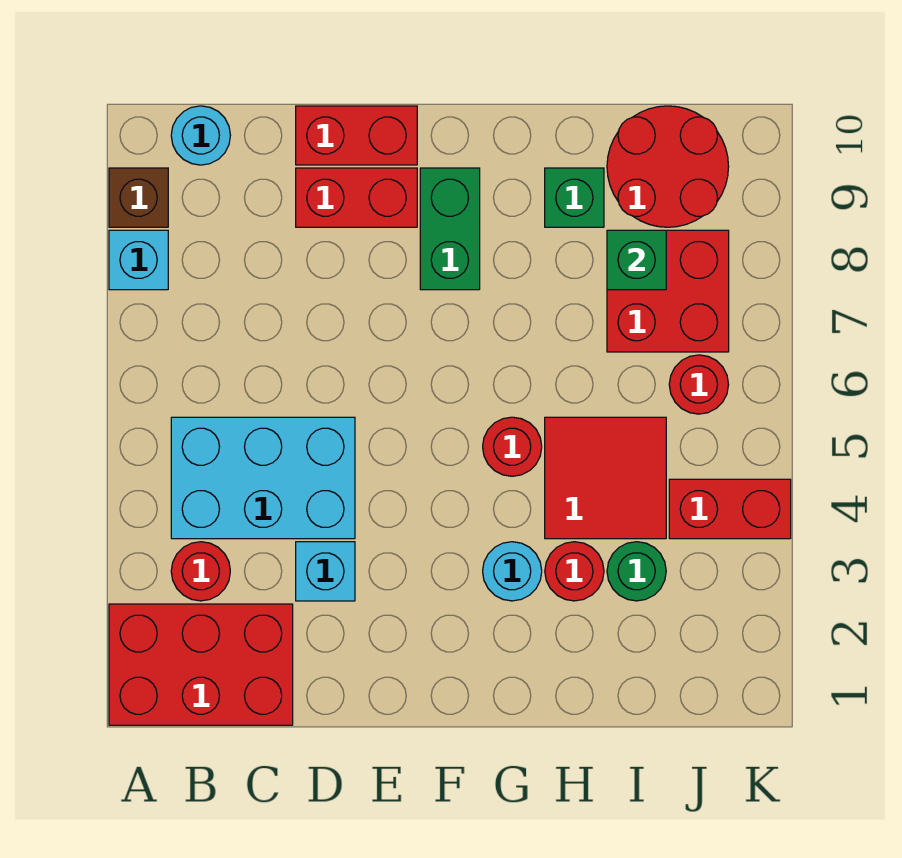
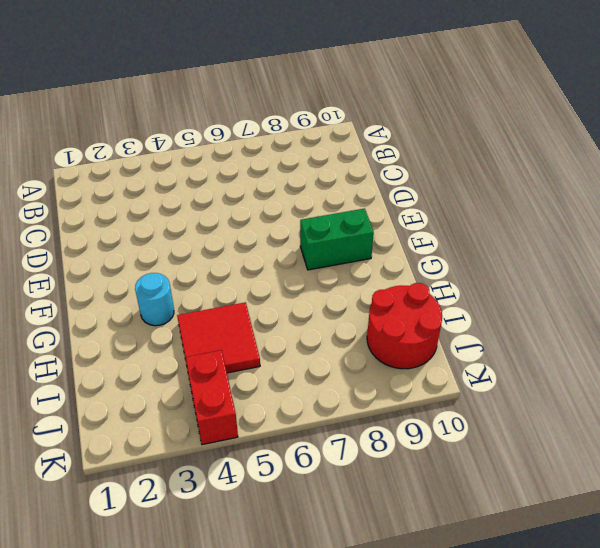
none -> red brick A1:C2 level 1
none -> cyan brick A8 level 1
none -> brown brick A9 level 1

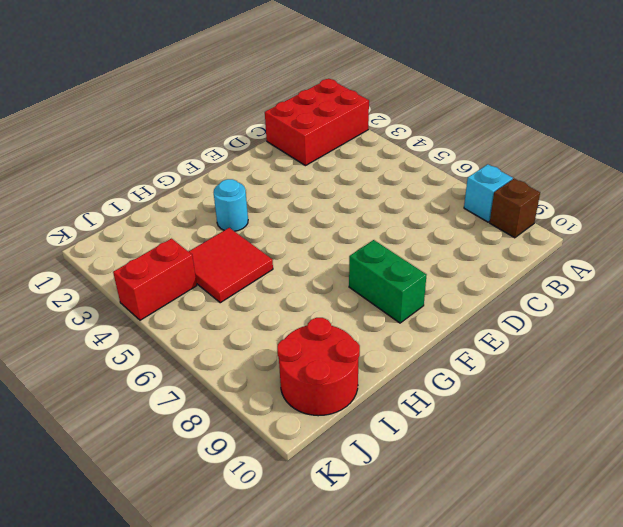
none -> red round brick B3 level 1
none -> cyan brick B4:D5 level 1
none -> cyan round brick B10 level 1

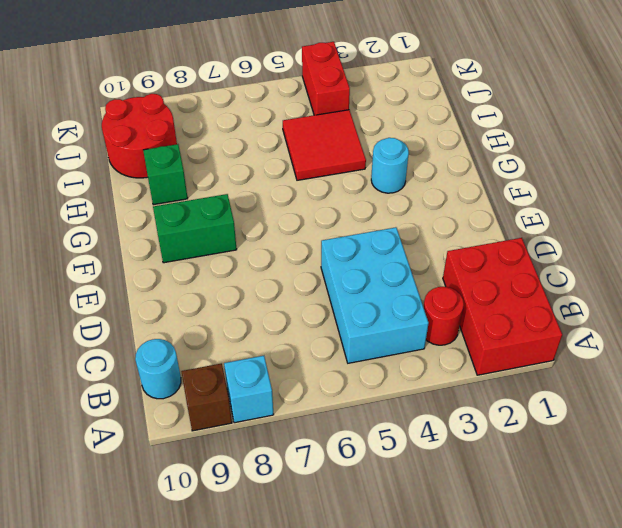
none -> cyan brick D3 level 1
none -> red brick D9:E9 level 1
none -> red brick D10:E10 level 1

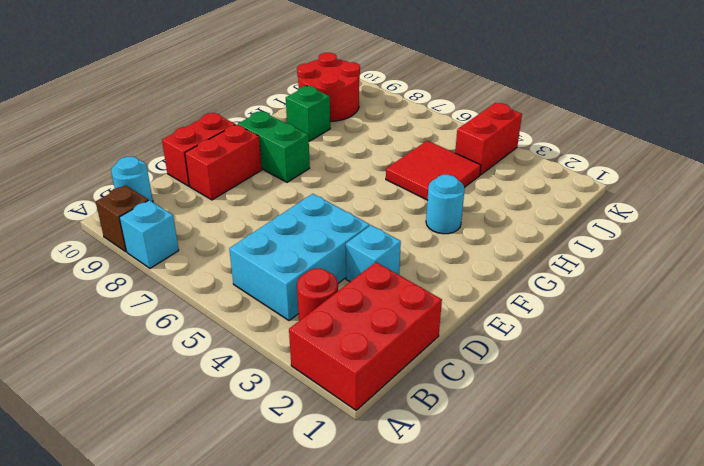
none -> red round brick G5 level 1
none -> red round brick H3 level 1
none -> green round brick I3 level 1

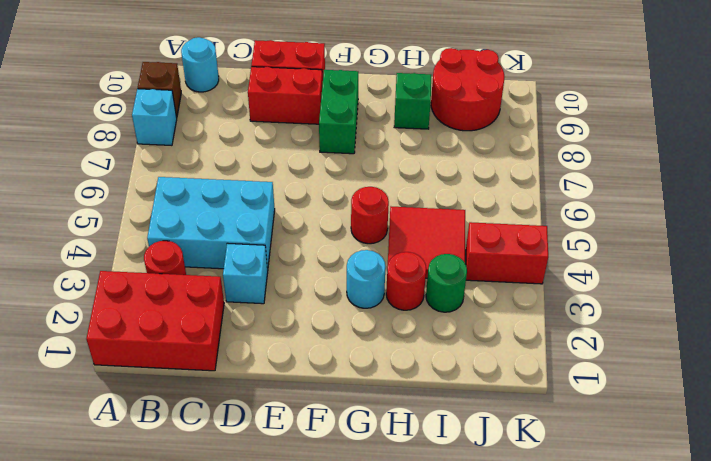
none -> red brick I7:J8 level 1
none -> red round brick J6 level 1
none -> green brick I8 level 2

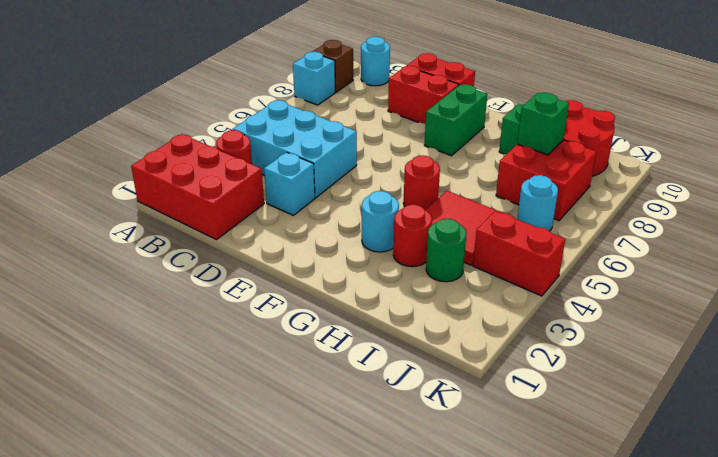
cyan round brick J6 level 1 -> red round brick J6 level 1

